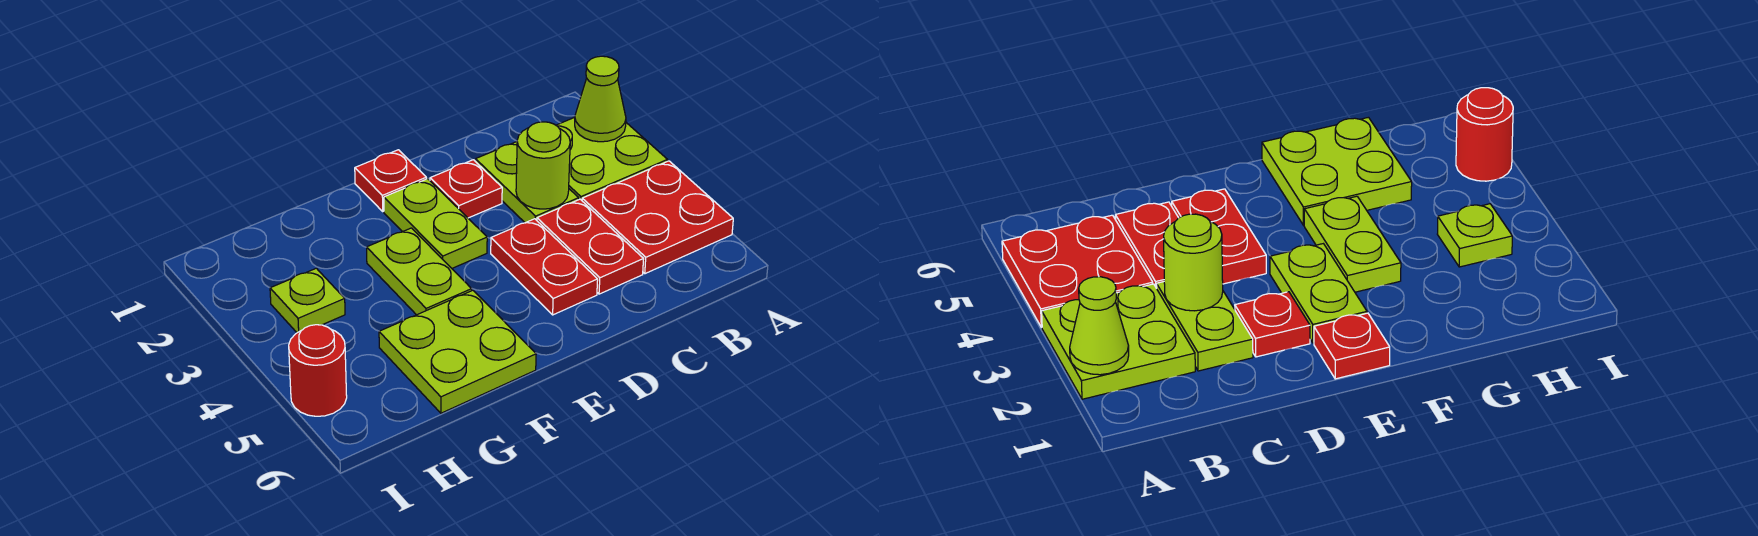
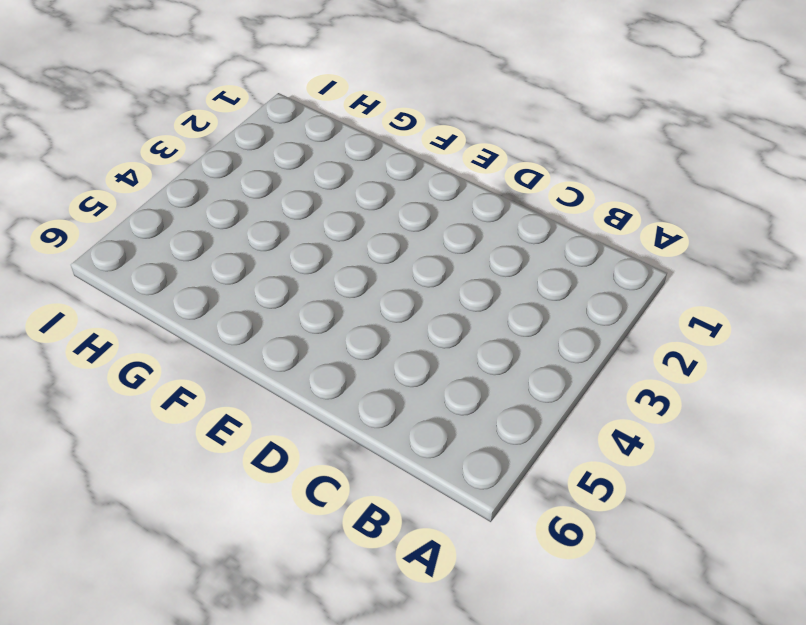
none -> lime plate A2:B3 level 1
none -> red plate A4:B5 level 1
none -> lime plate C2:C3 level 1

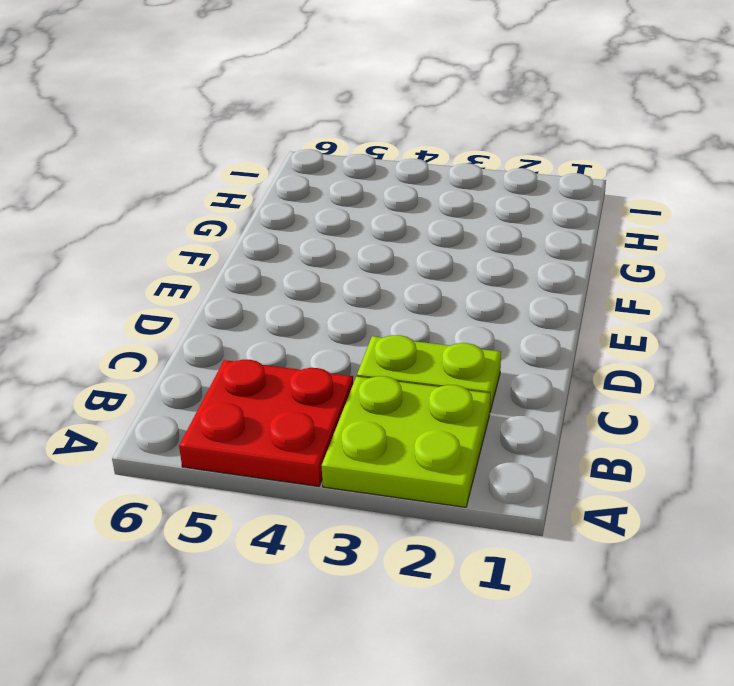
none -> red plate C4:C5 level 1
none -> red plate D2 level 1
none -> red plate D4:D5 level 1

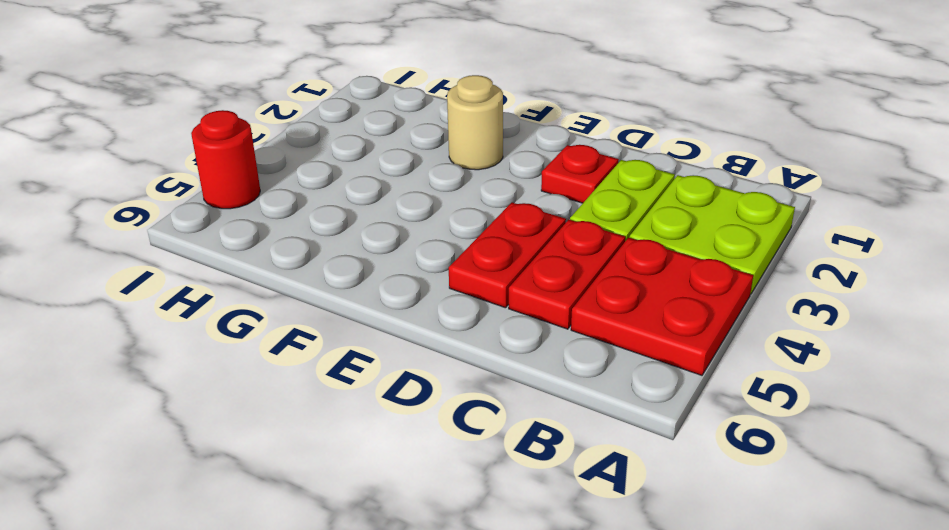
tan round brick F2 level 1 -> none
none -> red plate E1 level 1
none -> lime plate E2:E3 level 1
none -> lime plate F3:F4 level 1

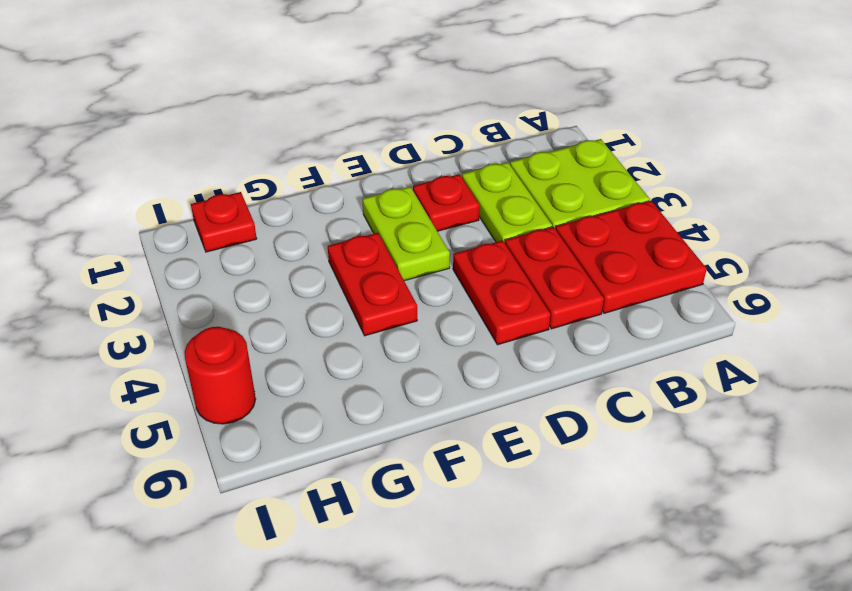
red plate F3:F4 level 1 -> lime plate F3:F4 level 1
red plate H1 level 1 -> red plate E1 level 1
none -> lime plate F5:G6 level 1
none -> lime plate H3 level 1
none -> lime cone A2 level 2

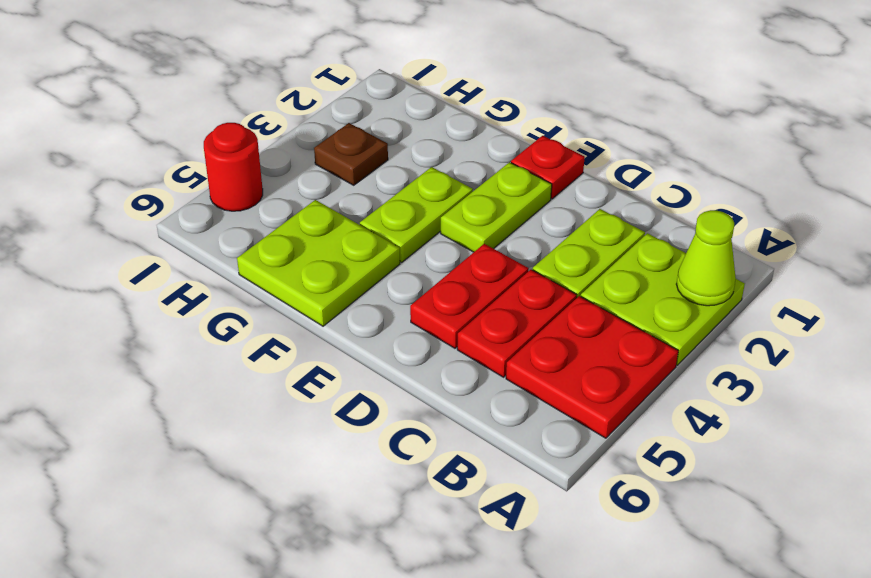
brown plate H3 level 1 -> lime plate H3 level 1
none -> red plate D2 level 1
none -> lime round brick C3 level 2

